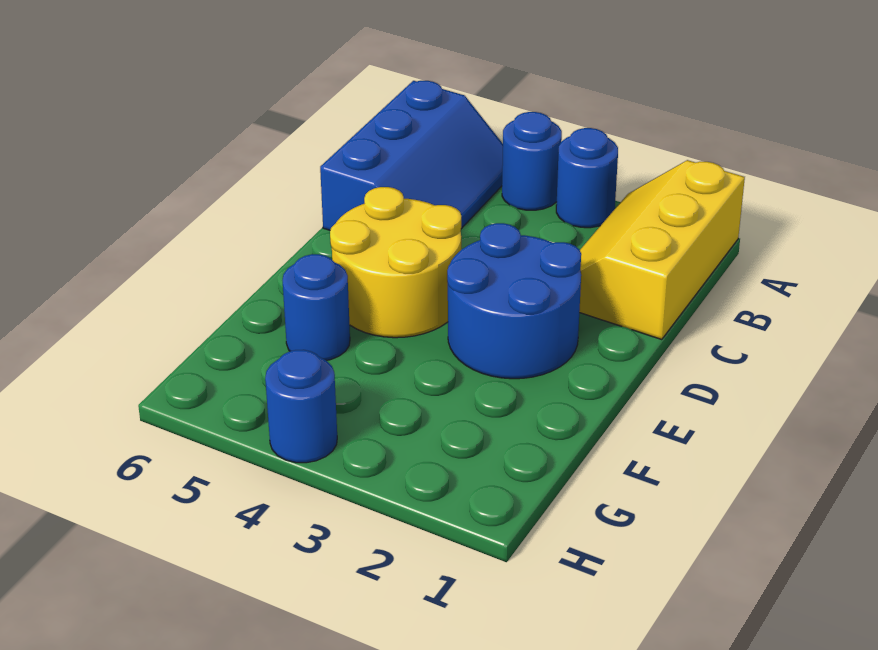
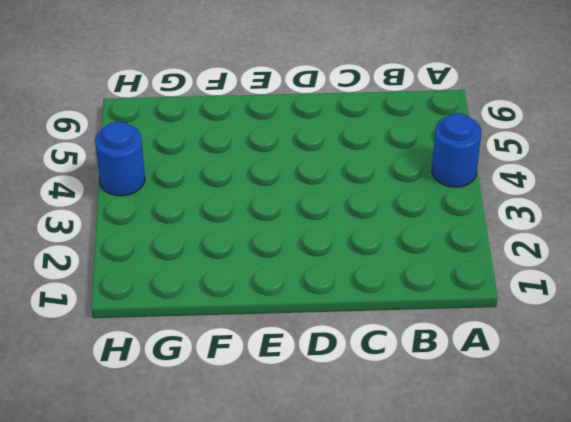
none -> yellow slope A1:C2 level 1 top 1
none -> blue round brick A3 level 1

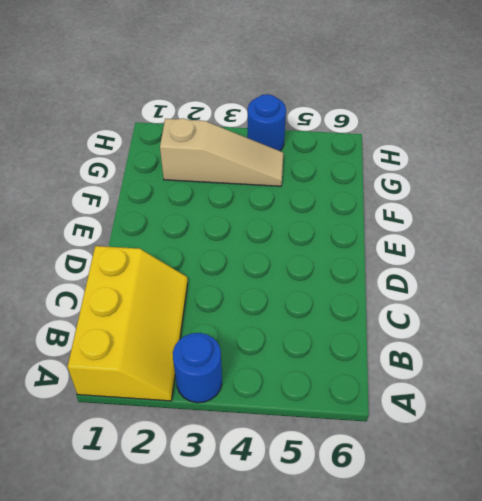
tan slope G2:G4 level 1 top 2 -> none
none -> blue round brick A4 level 1
none -> blue slope A5:C6 level 1 top 6

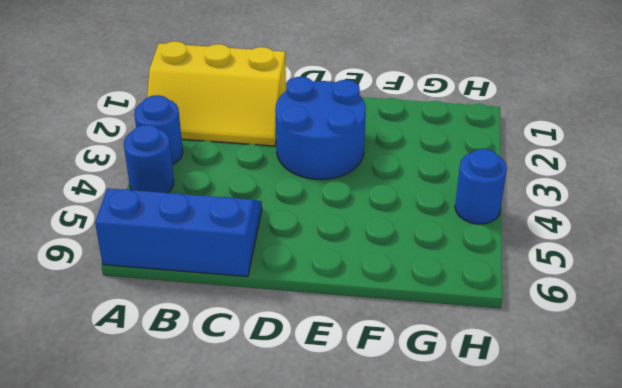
none -> yellow round brick D4:E5 level 1
none -> blue round brick F5 level 1

